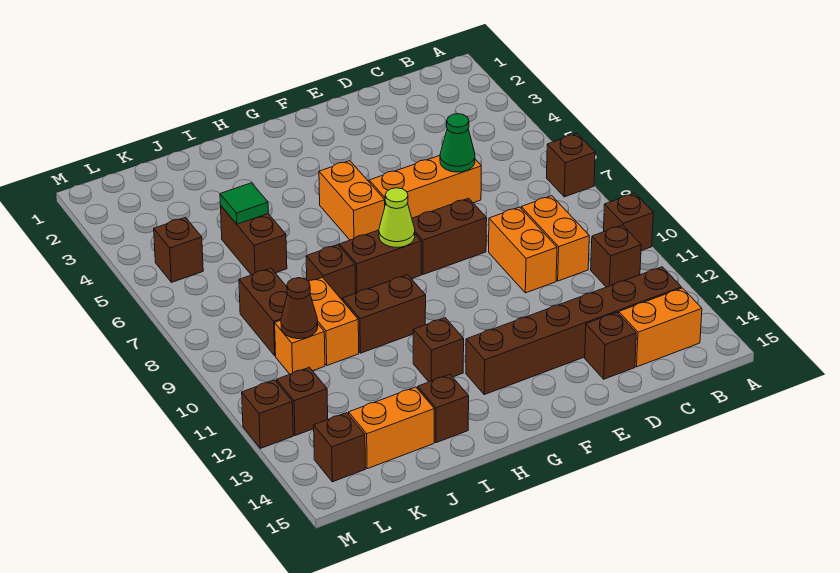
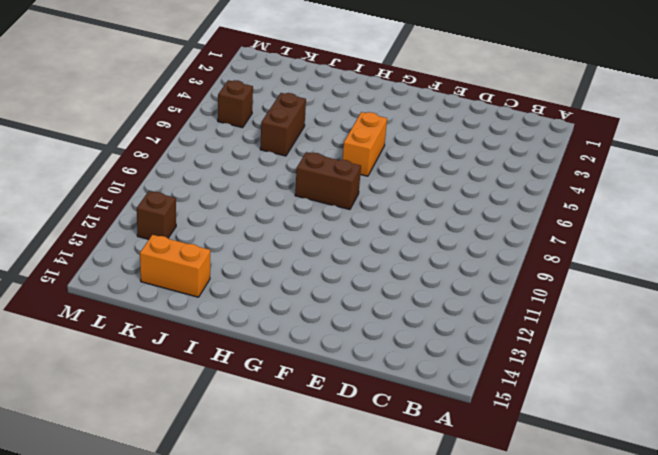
none -> brown brick A7 level 1
none -> brown brick A10 level 1
none -> brown brick B11 level 1

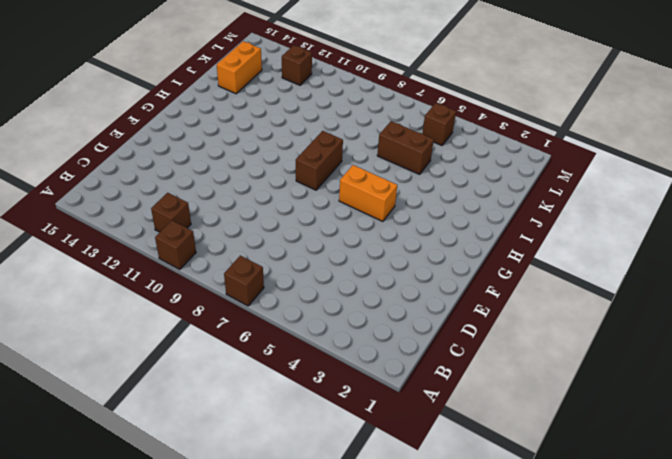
none -> brown brick B13:G13 level 1
none -> orange brick B14:C14 level 1
none -> orange brick C9:C10 level 1

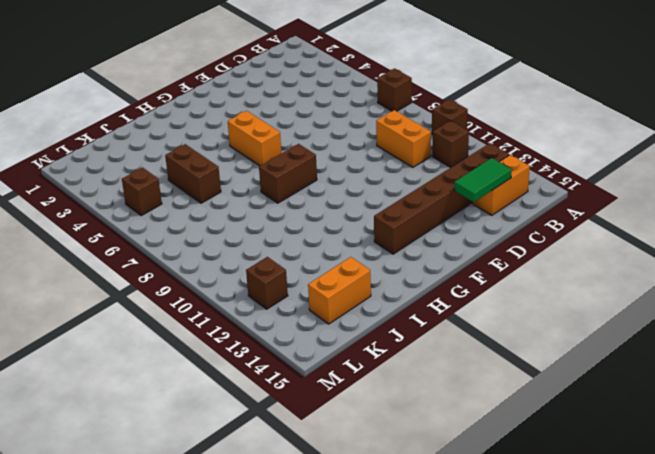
green tile C14:D14 level 2 -> none
none -> orange brick D6:F6 level 1
none -> orange brick D9:D10 level 1
none -> brown brick D14 level 1

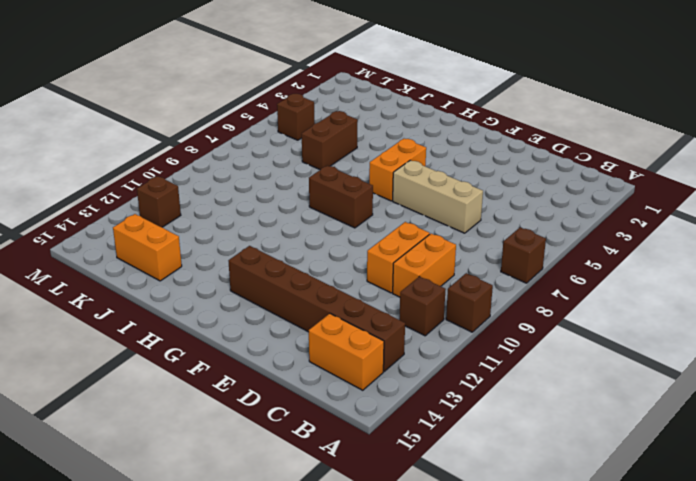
tan brick D6:F6 level 1 -> orange brick D6:F6 level 1
none -> brown brick D14 level 1
none -> brown brick E8:F8 level 1
none -> brown brick H10:I10 level 1

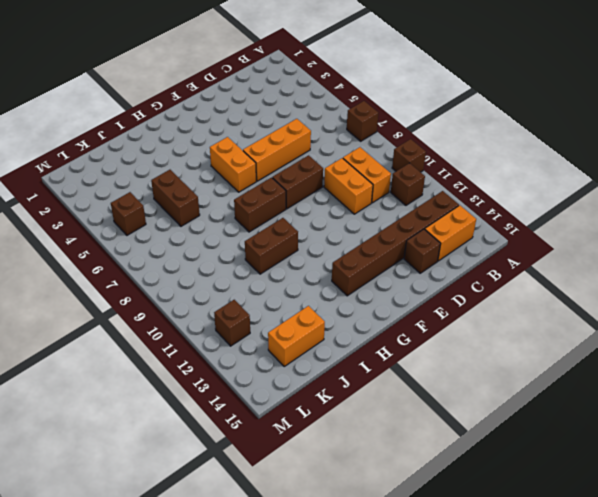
none -> brown brick H12 level 1
none -> brown brick I8 level 1
none -> brown brick I14 level 1

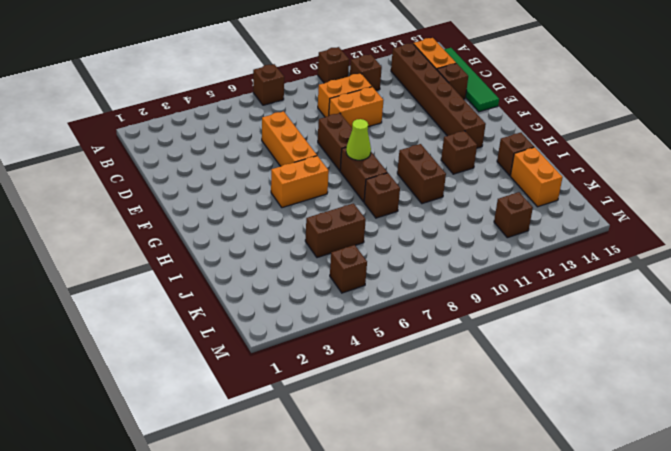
green tile B15:E15 level 1 -> none
none -> orange brick J9:J10 level 1
none -> brown brick K8:K9 level 1
none -> orange brick K10 level 1

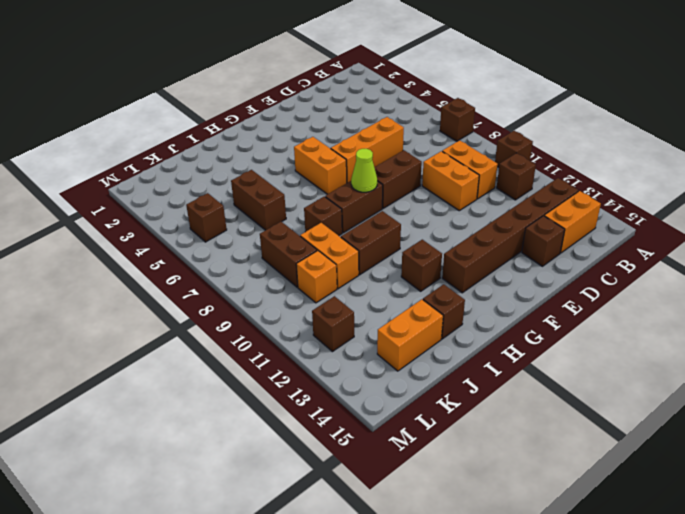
none -> brown brick L14 level 1
none -> brown brick M12 level 1
none -> green cone D6 level 2

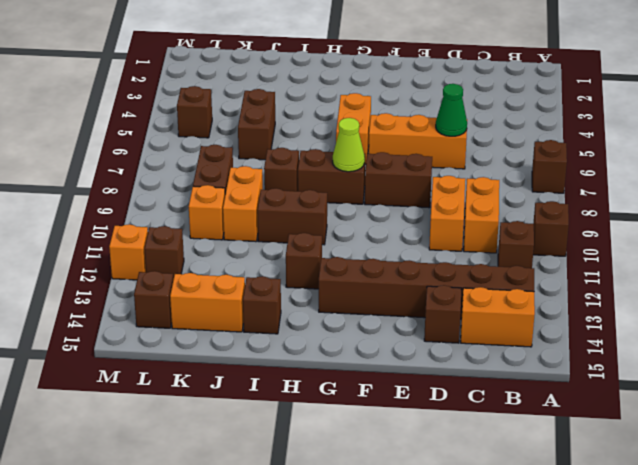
orange brick M12 level 1 -> brown brick M12 level 1
none -> green tile J5 level 2
none -> brown cone K10 level 2

